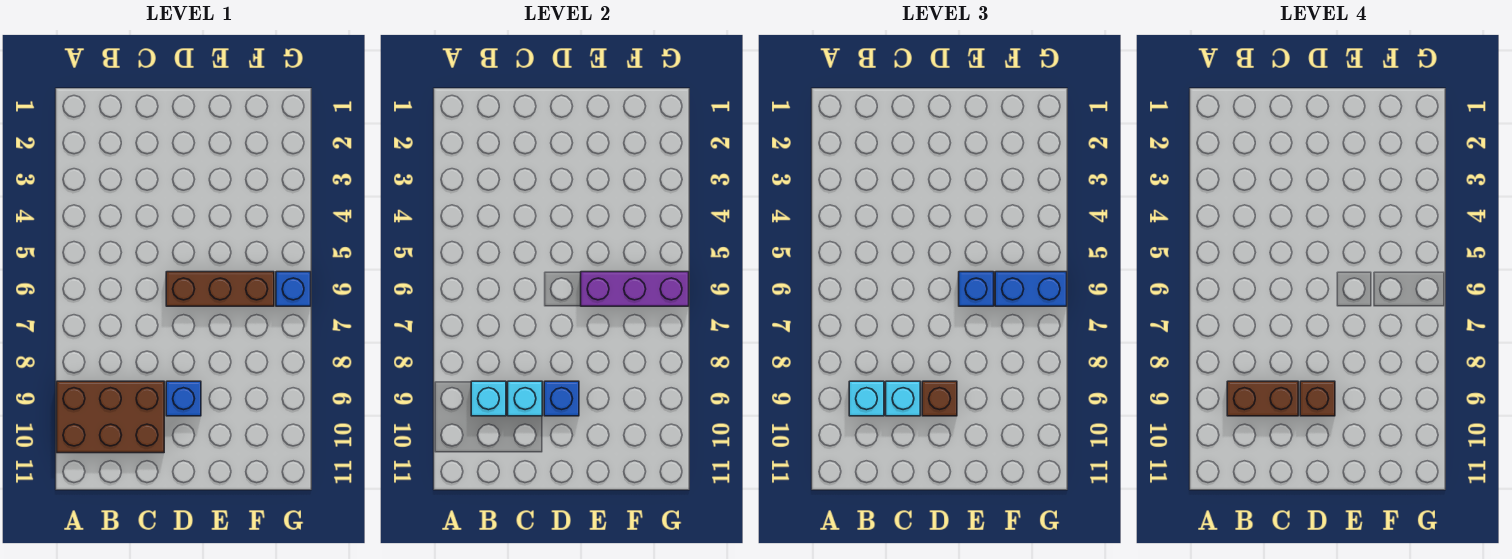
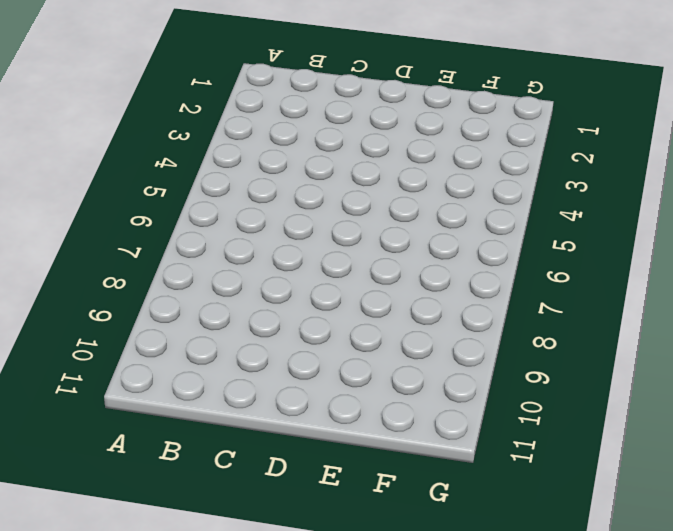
none -> brown brick A9:C10 level 1
none -> brown brick D6:F6 level 1
none -> blue brick D9 level 1

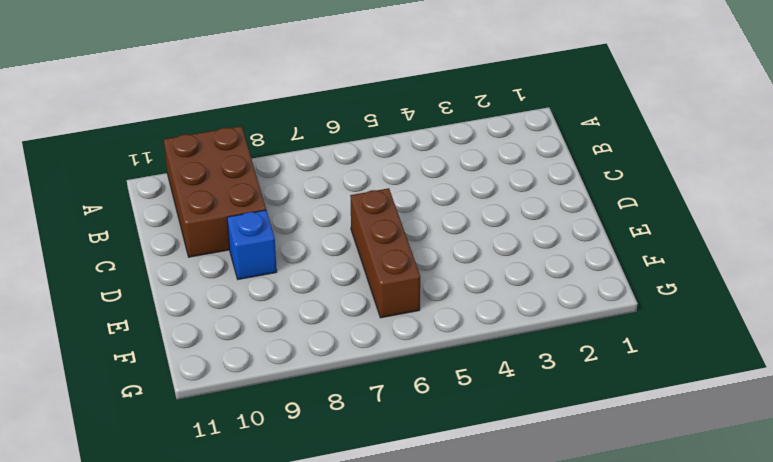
none -> blue brick G6 level 1
none -> cyan brick B9 level 2
none -> cyan brick C9 level 2

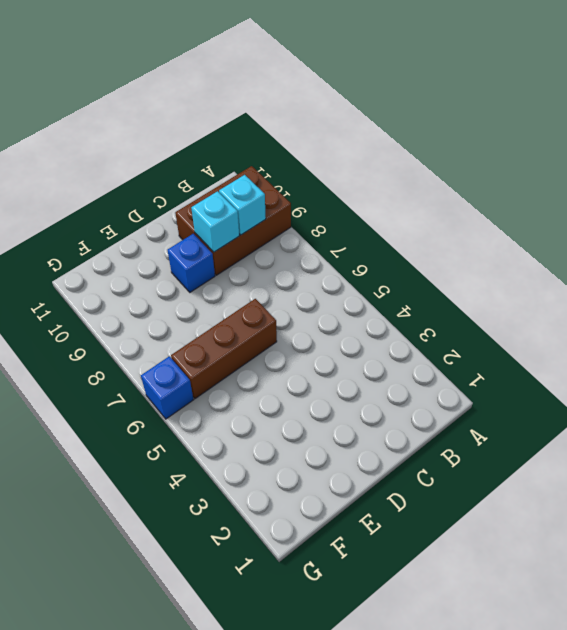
none -> blue brick D9 level 2
none -> purple brick E6:G6 level 2
none -> cyan brick B9 level 3

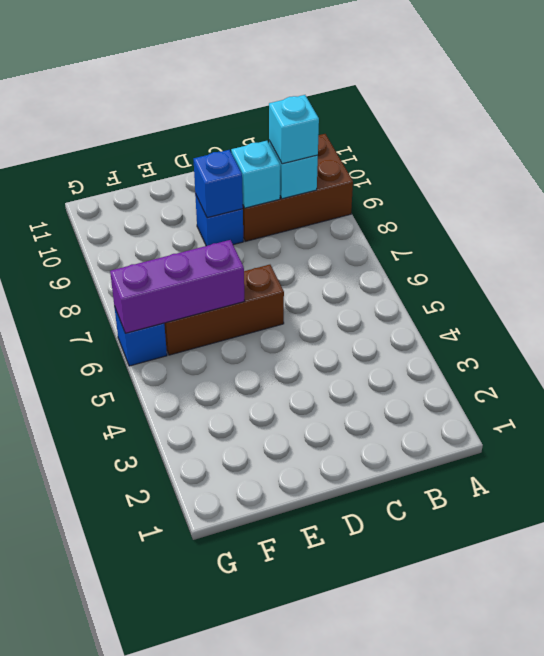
none -> cyan brick C9 level 3
none -> brown brick D9 level 3
none -> blue brick E6 level 3

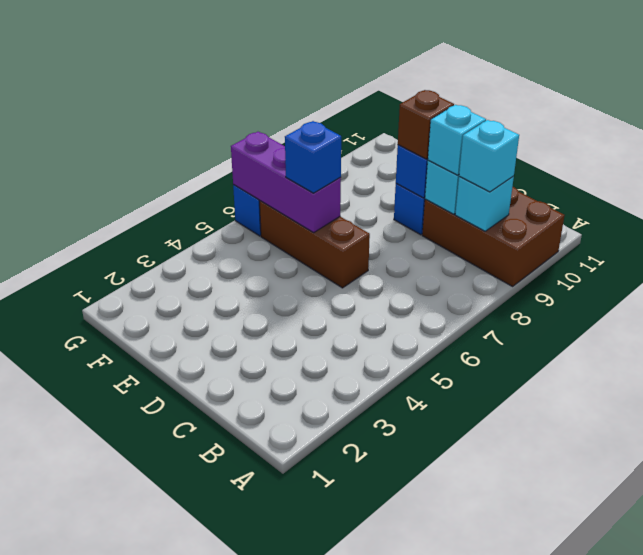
none -> blue brick F6:G6 level 3
none -> brown brick B9:C9 level 4
none -> brown brick D9 level 4

